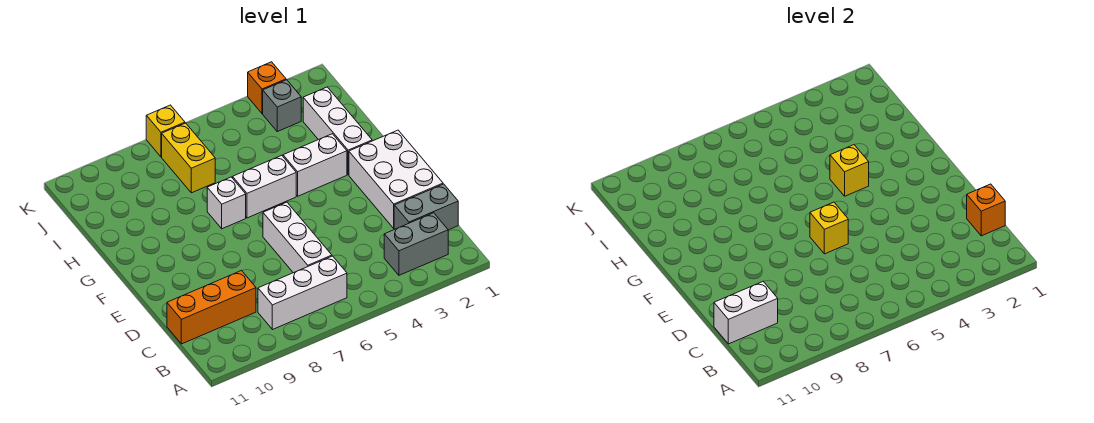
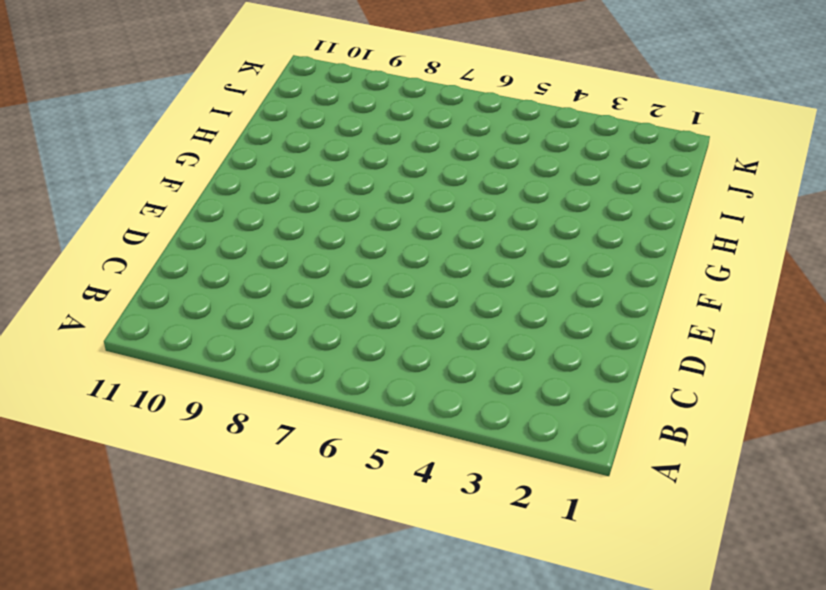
none -> grey brick B2:B3 level 1
none -> white brick B6:B8 level 1
none -> grey brick C1:C2 level 1

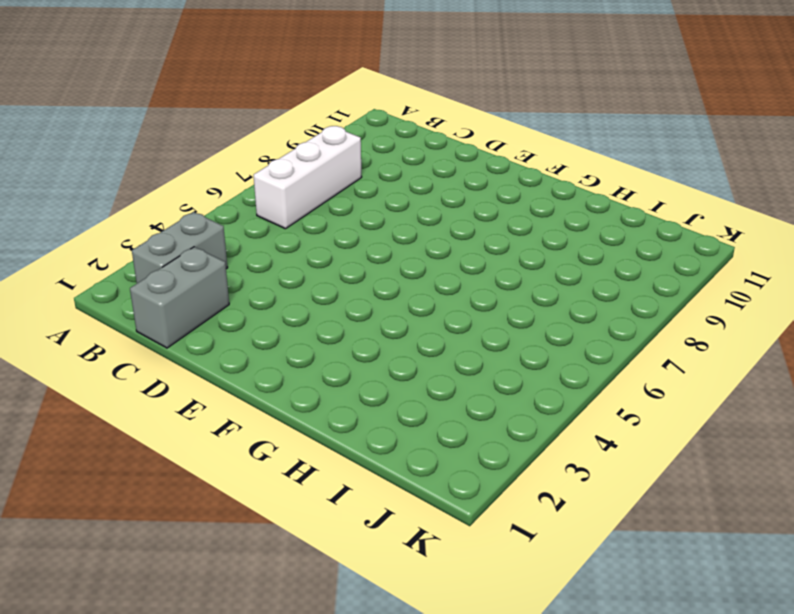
none -> white brick C6:E6 level 1
none -> orange brick C9:C11 level 1
none -> white brick D1:F2 level 1

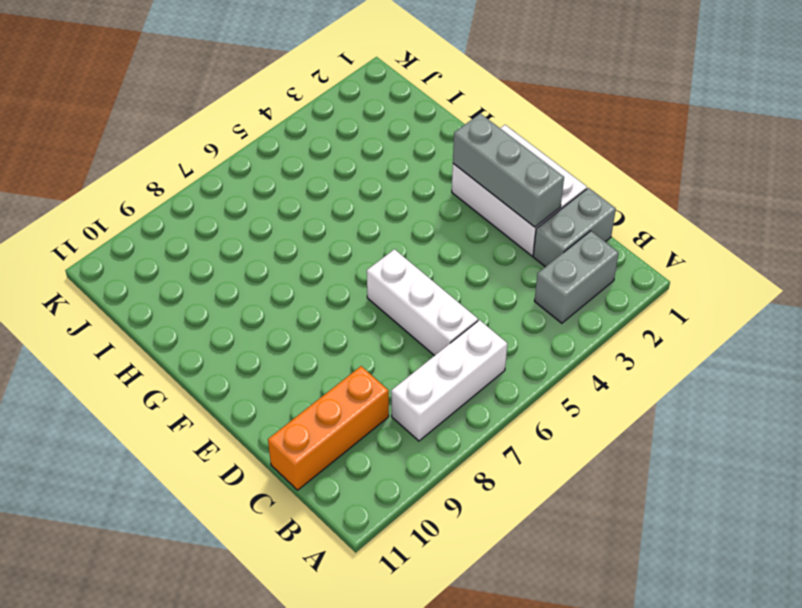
grey brick D2:F2 level 2 -> none
none -> white brick G2:I2 level 1
none -> white brick G3:G4 level 1
none -> white brick G5:G6 level 1

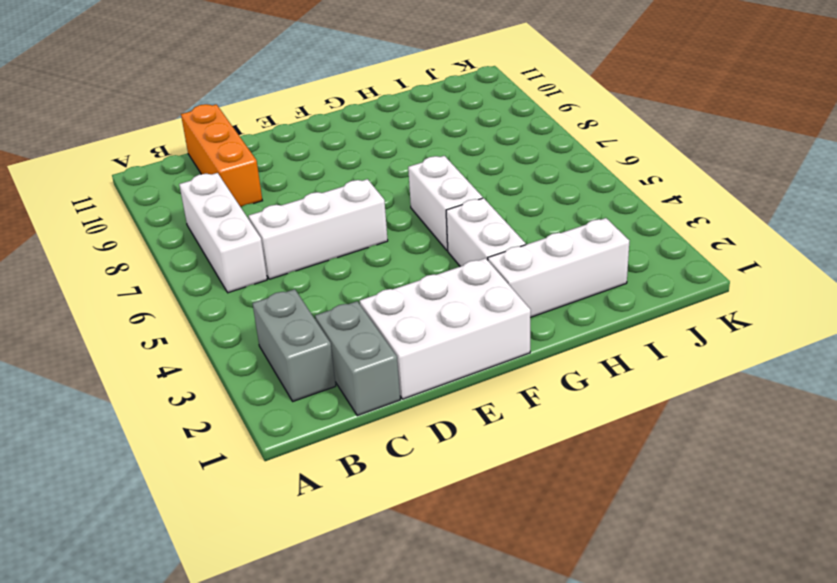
none -> white brick G7 level 1
none -> yellow brick I7:J7 level 1
none -> grey brick J3 level 1

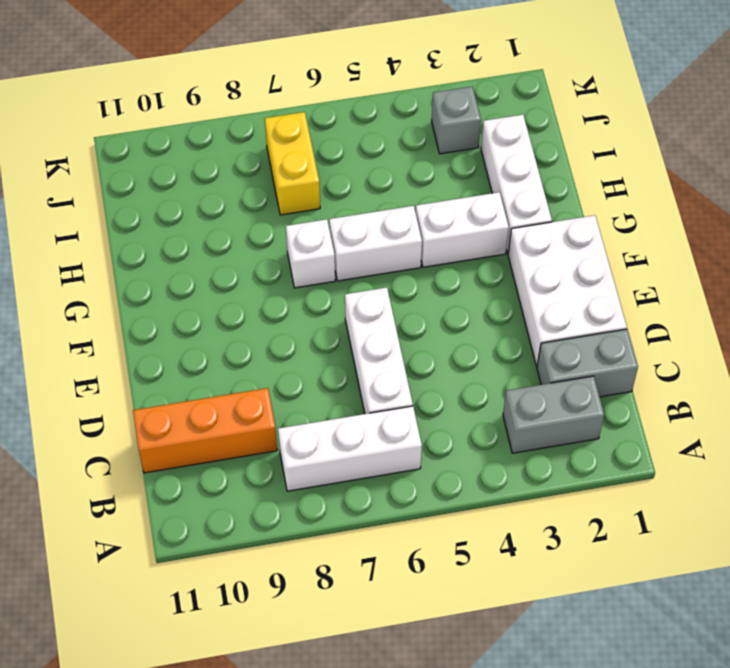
none -> orange brick K3 level 1
none -> yellow brick K7 level 1
none -> orange brick C1 level 2

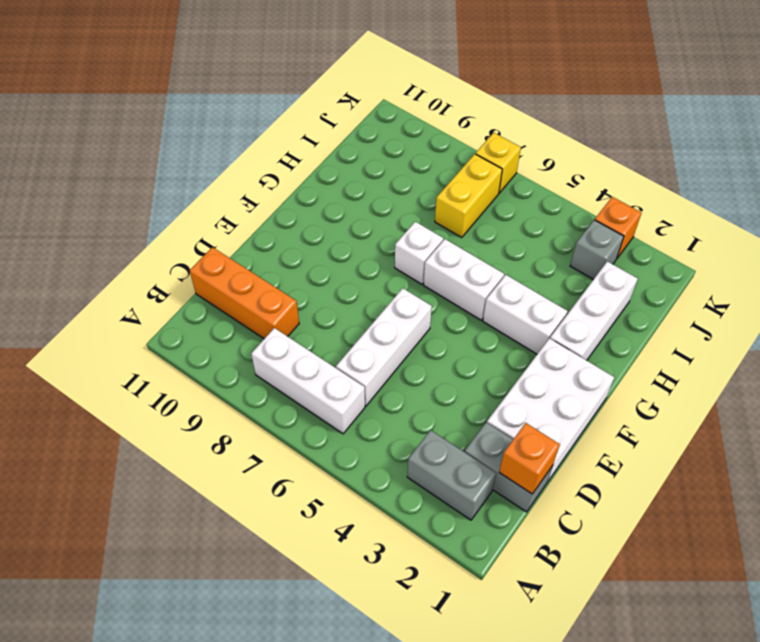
none -> white brick C10:C11 level 2
none -> yellow brick E6 level 2
none -> yellow brick G4 level 2

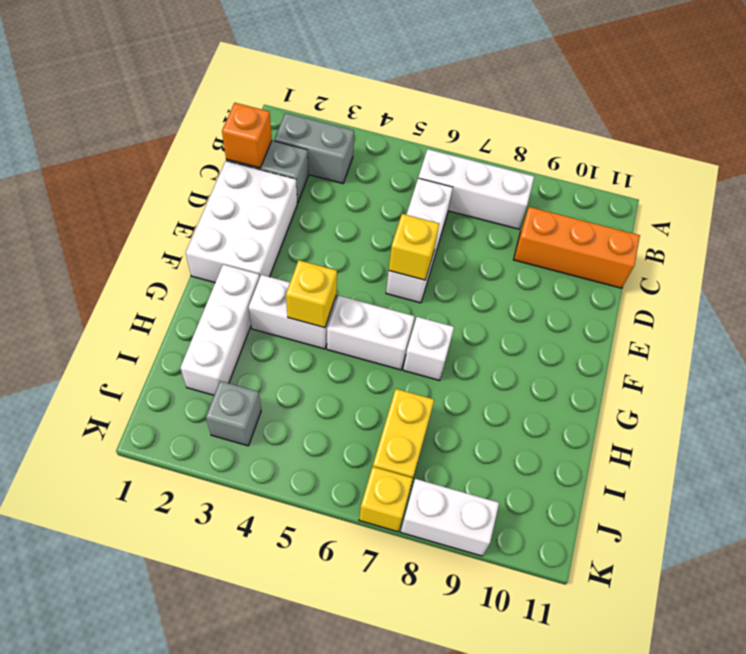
white brick K8:K9 level 1 -> white brick C10:C11 level 2
none -> orange brick K3 level 1

